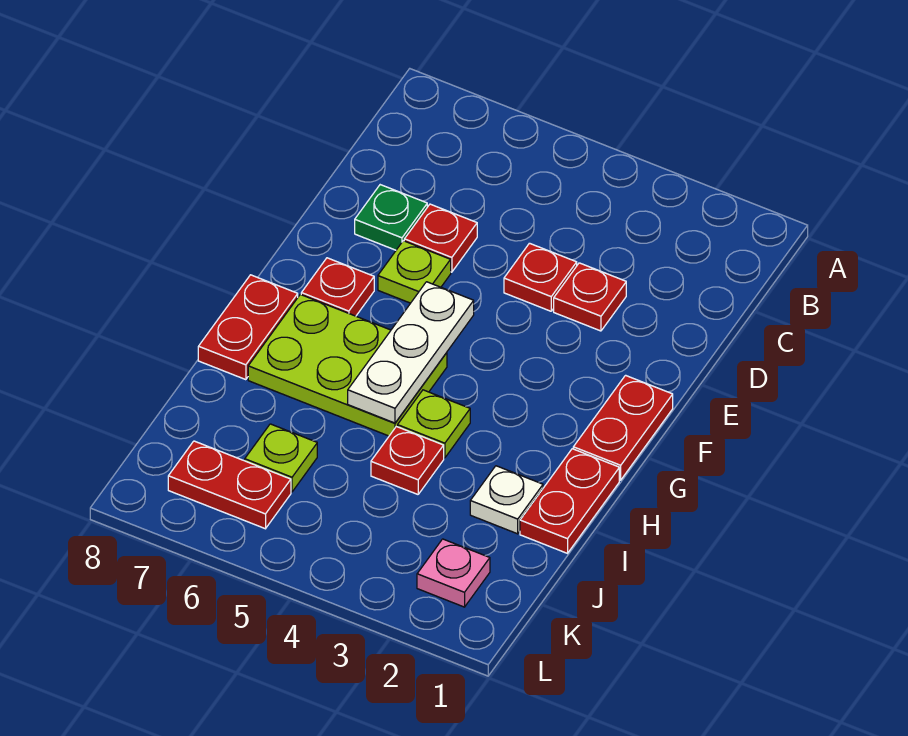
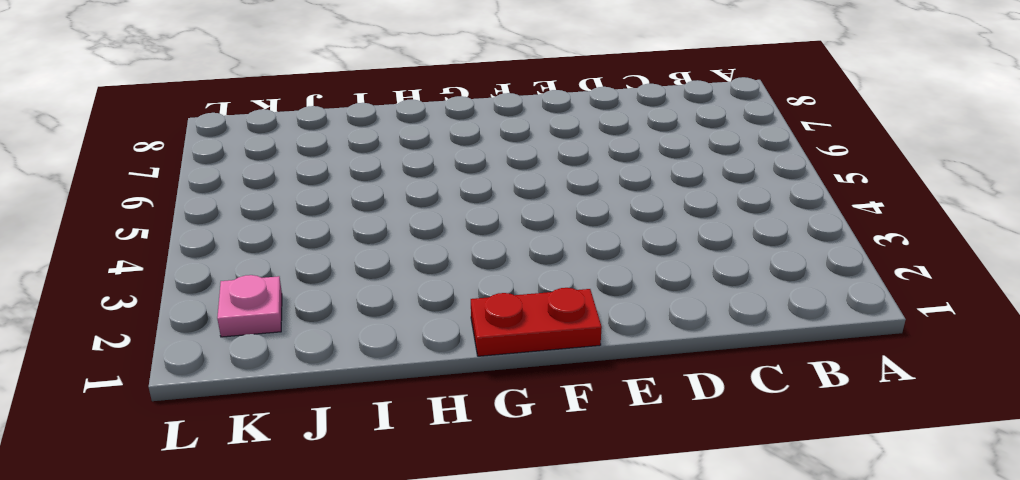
none -> red plate D3 level 1
none -> red plate D4 level 1
none -> red plate D6 level 1

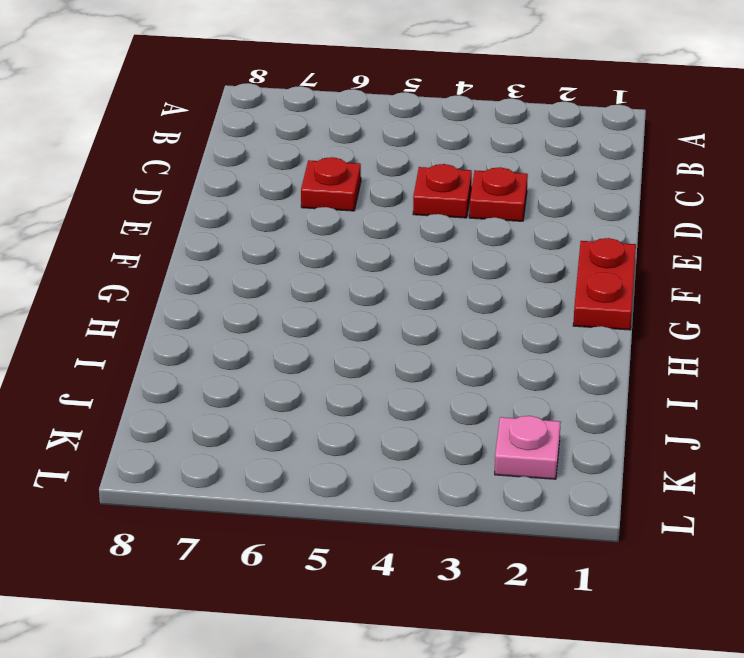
none -> green plate D7 level 1
none -> lime plate E6 level 1
none -> red plate F7 level 1

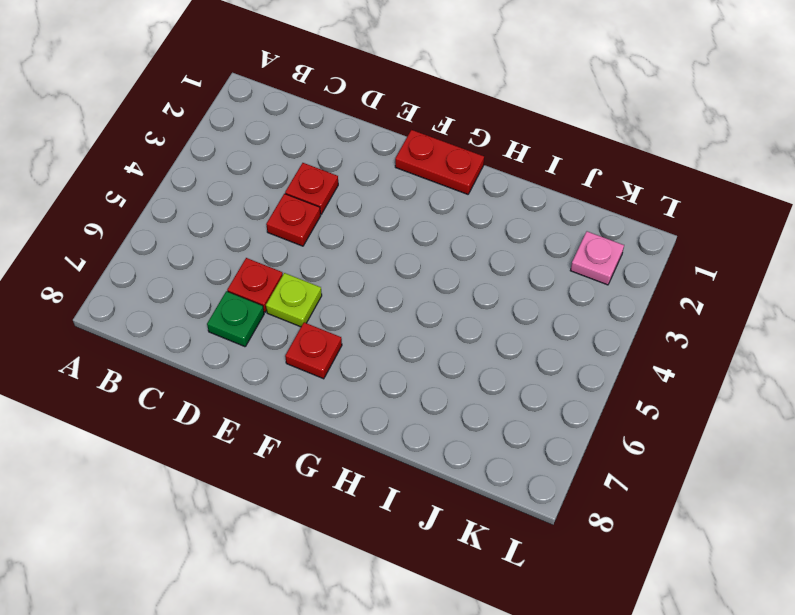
none -> lime plate G5:H7 level 1
none -> red plate G8:H8 level 1
none -> red plate H1:I1 level 1

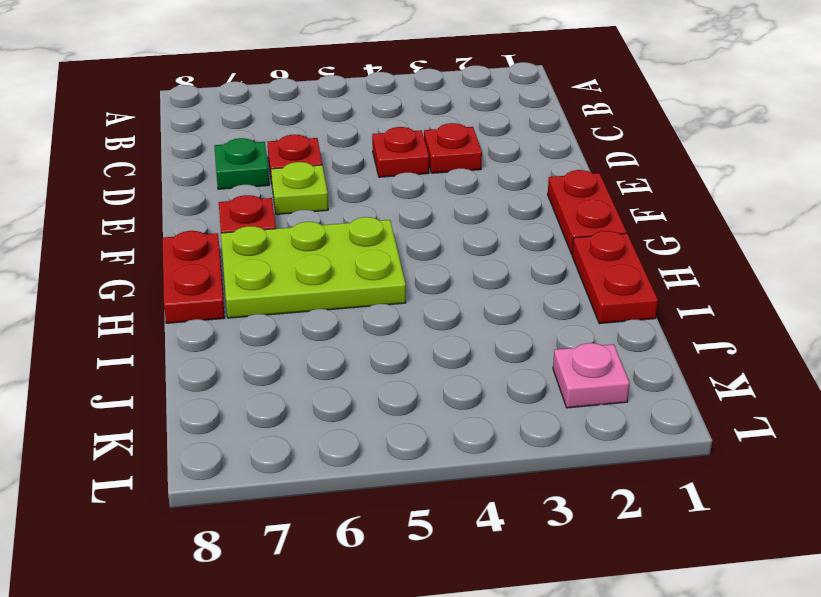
none -> lime plate H4 level 1
none -> white plate I2 level 1
none -> red plate I4 level 1

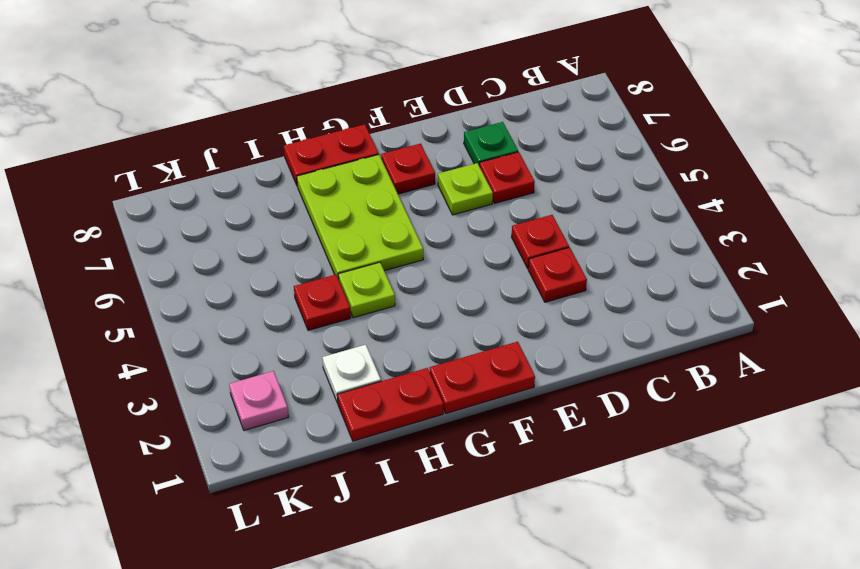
none -> lime plate J6 level 1
none -> red plate K6:K7 level 1
none -> white plate F5:H5 level 2

